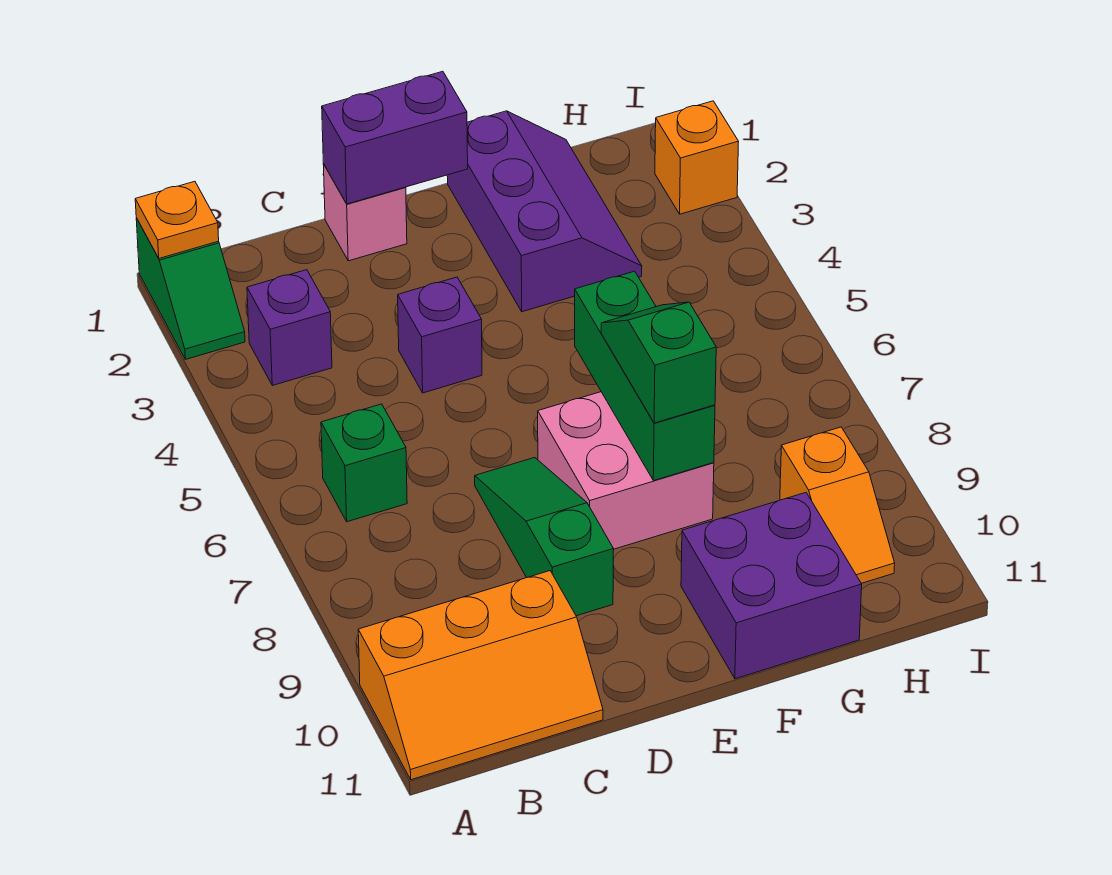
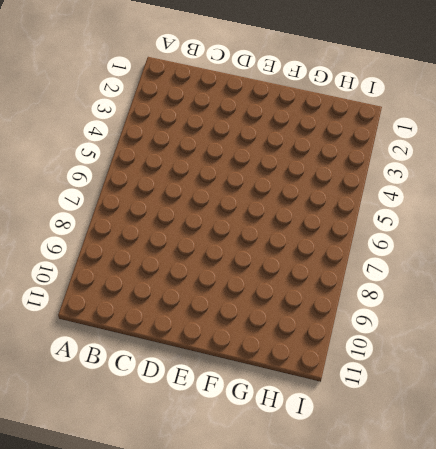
none -> green slope A1:A2 level 1 top 1
none -> orange slope A10:C11 level 1 top 10
none -> purple brick B3 level 1

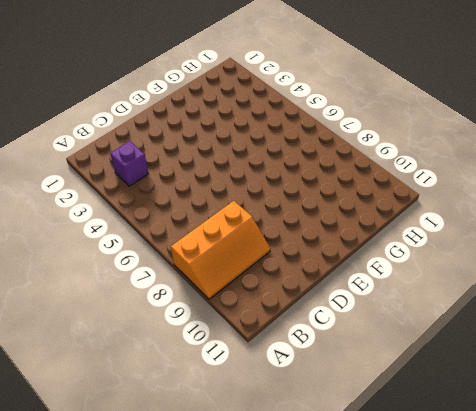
orange slope A8:C9 level 1 top 8 -> orange slope A10:C11 level 1 top 10
none -> green slope A1:A2 level 1 top 1
none -> green brick B6 level 1
none -> pink brick D1 level 1

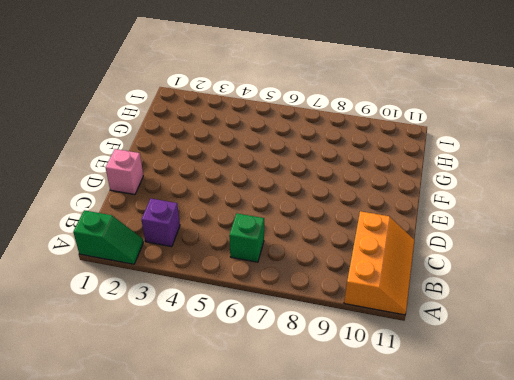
none -> purple brick D4 level 1
none -> green slope D7:D9 level 1 top 9
none -> pink brick E7:F8 level 1

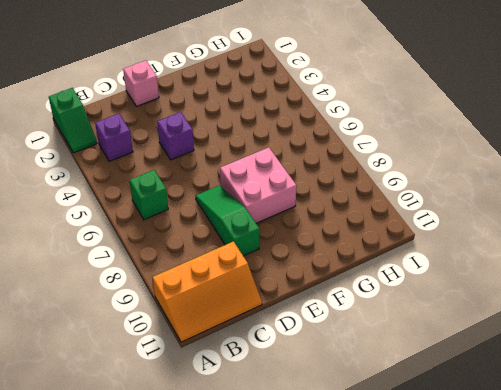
none -> purple slope F1:G3 level 1 top F
none -> purple brick F10:G11 level 1
none -> orange slope H9:H10 level 1 top 9

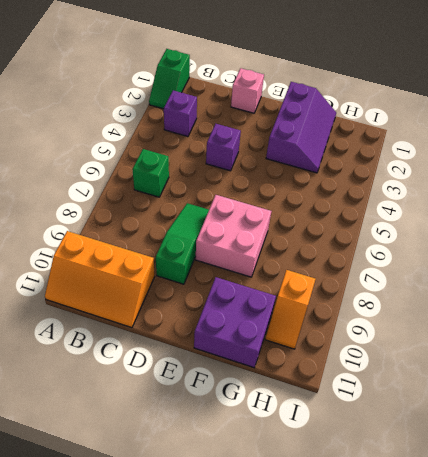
none -> orange brick I2 level 1
none -> orange plate A1 level 2
none -> purple brick D1:E1 level 2

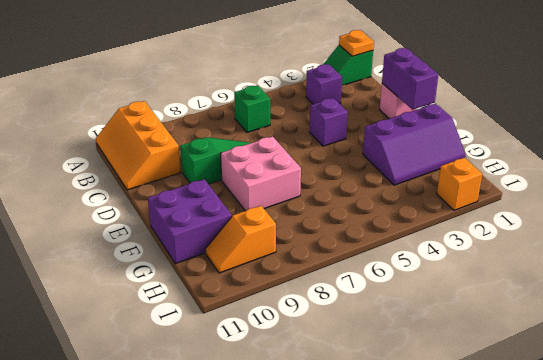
none -> green brick F6:F8 level 2
none -> green slope F7:F8 level 3 top 8

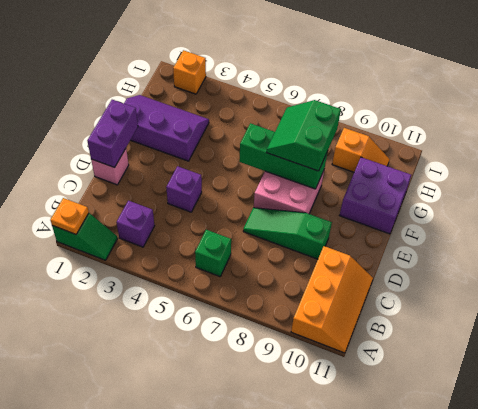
green slope F7:G8 level 3 top 8 -> green slope F7:F8 level 3 top 8

